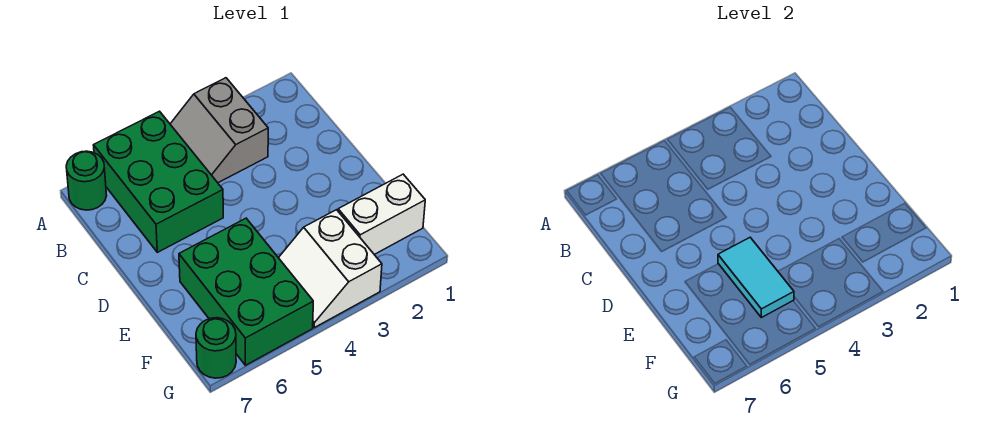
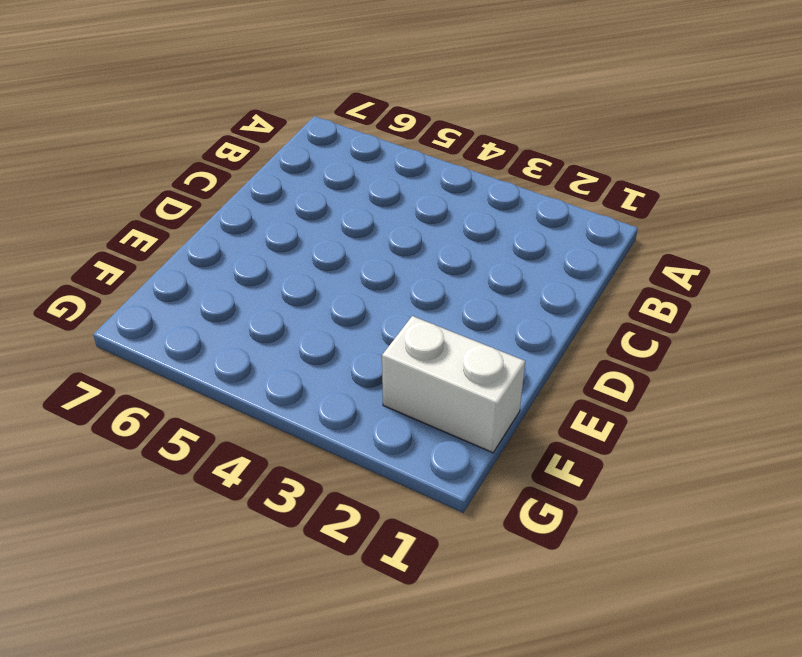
none -> grey slope A3:B4 level 1 top 3
none -> green brick A5:C6 level 1

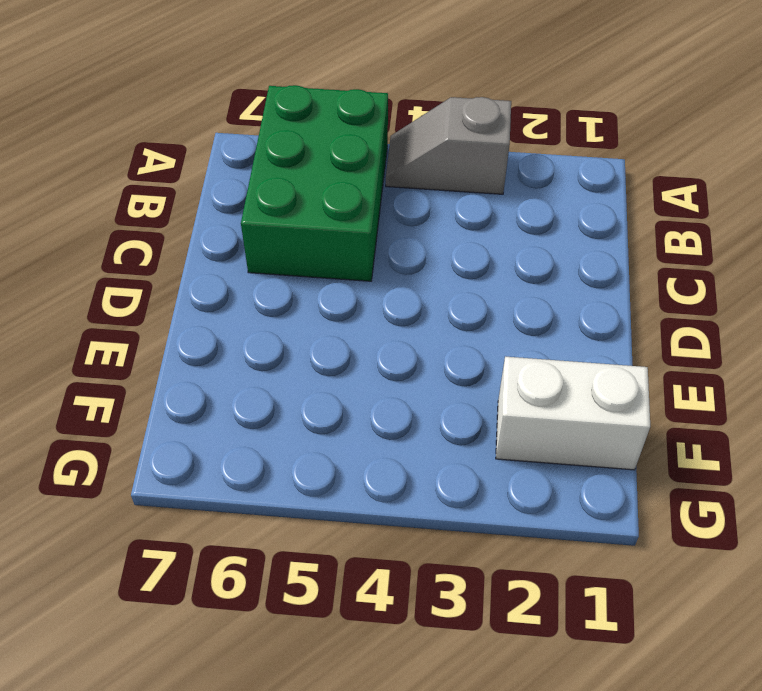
grey slope A3:A4 level 1 top 3 -> grey slope A3:B4 level 1 top 3
none -> green round brick A7 level 1
none -> green brick E5:G6 level 1

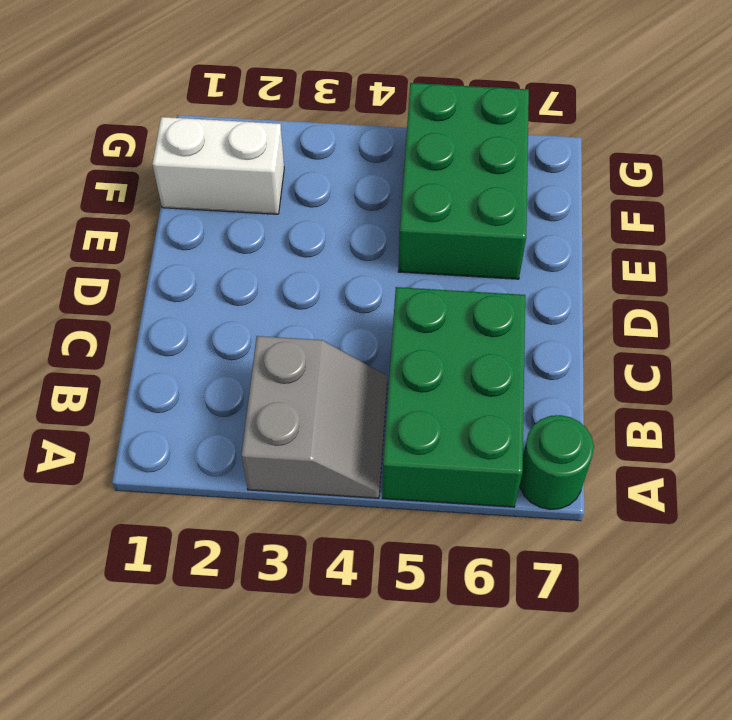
none -> white slope F3:G4 level 1 top 3
none -> green round brick G7 level 1

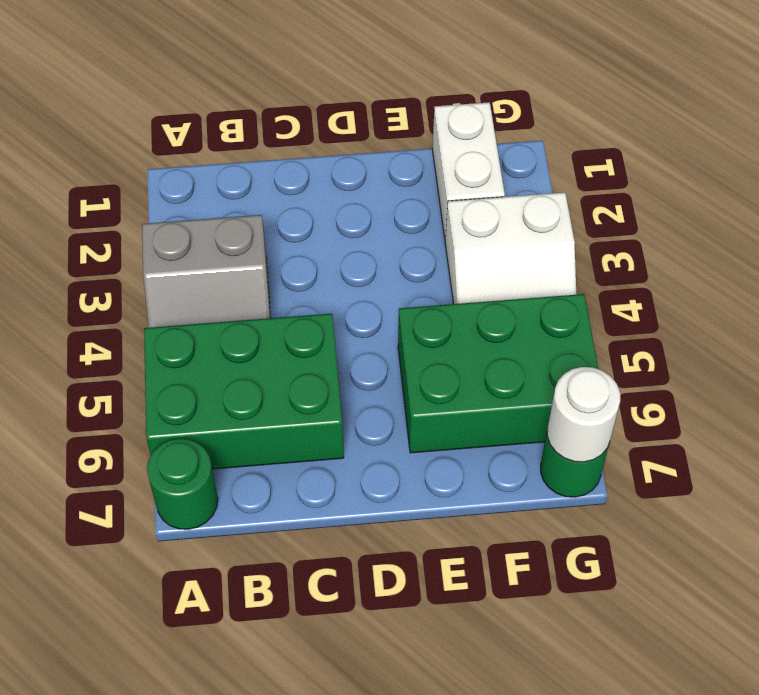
white round brick G7 level 2 -> none
none -> cyan tile E5:F5 level 2

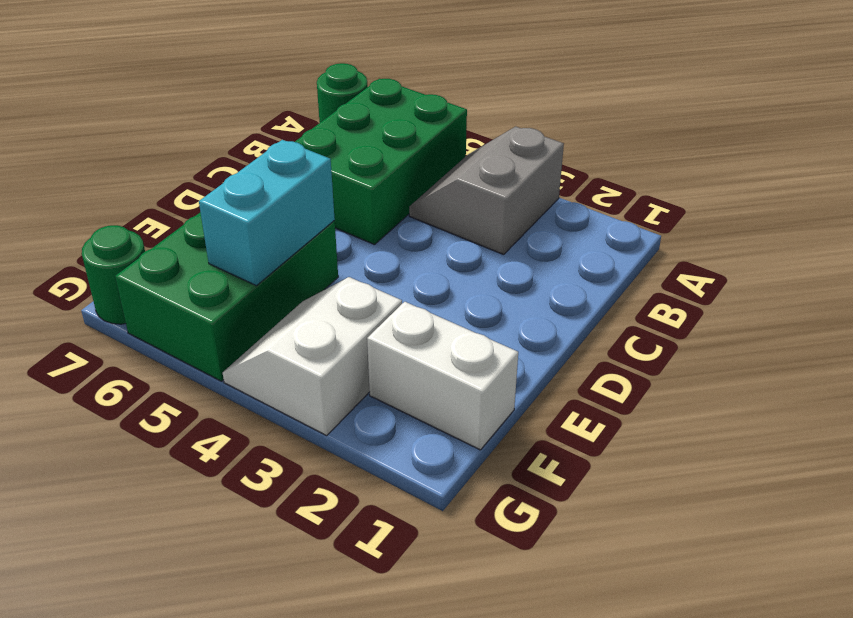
cyan brick E5:F5 level 2 -> cyan tile E5:F5 level 2

